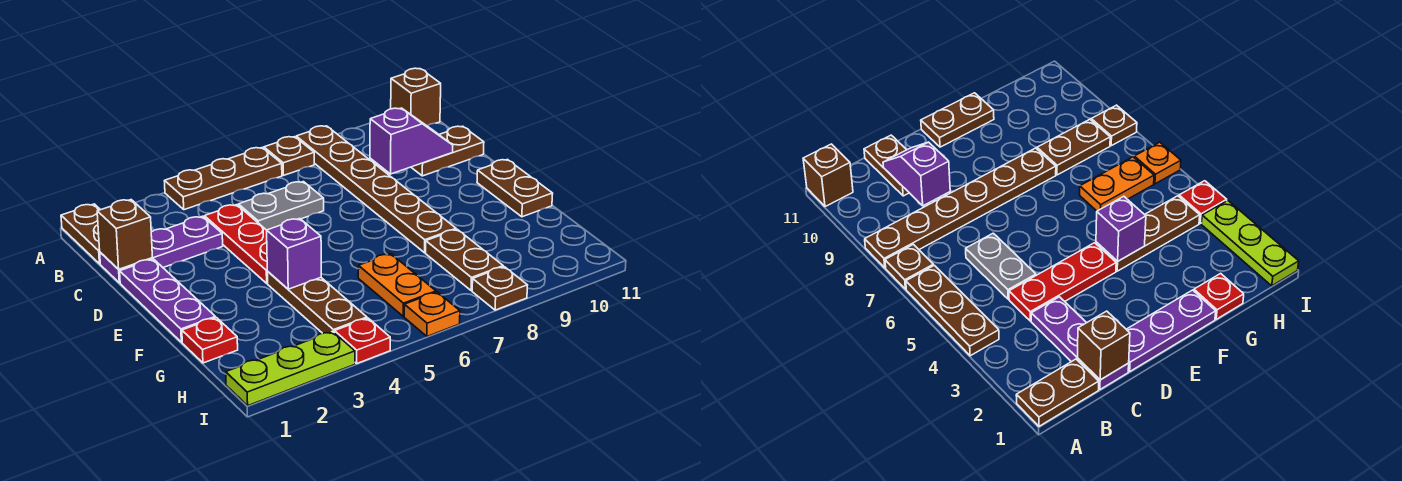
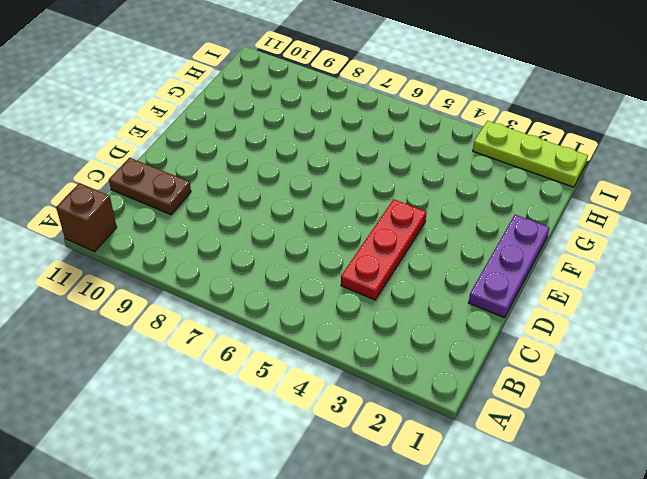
none -> brown plate A1:B1 level 1
none -> brown plate A4:A6 level 1
none -> brown plate A7 level 1

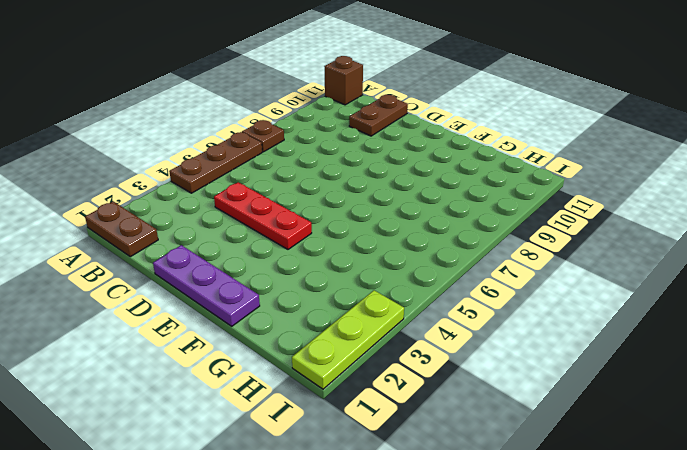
none -> brown plate A8:F8 level 1
none -> purple plate C1:C3 level 1
none -> grey plate C5:C6 level 1

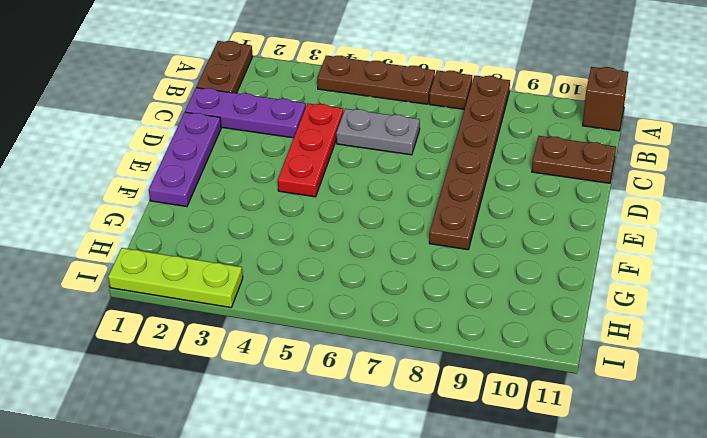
none -> brown plate E11:F11 level 1
none -> brown plate F4:H4 level 1
none -> red plate G1 level 1

